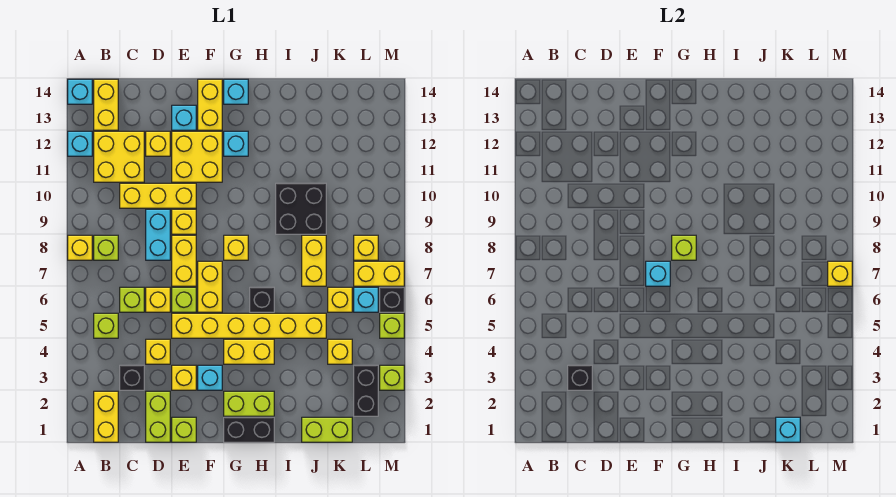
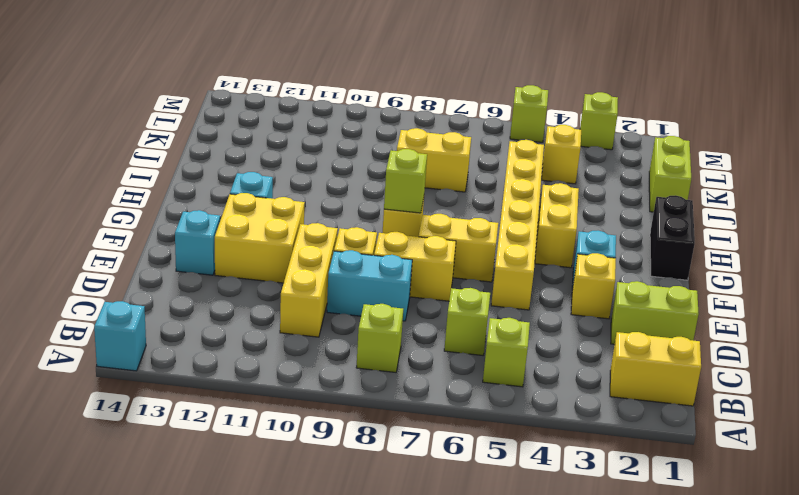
none -> yellow brick A8 level 1
none -> cyan brick A12 level 1
none -> yellow brick B11:C12 level 1
none -> yellow brick B13:B14 level 1

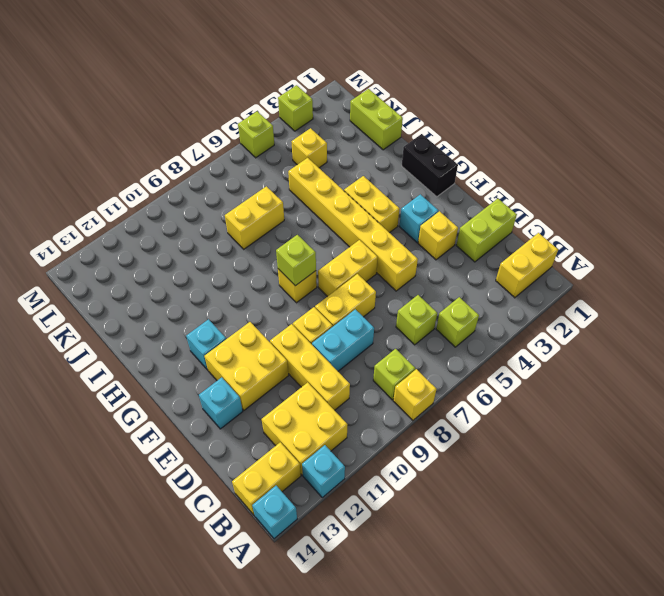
none -> black brick C3 level 1
none -> yellow brick D4 level 1
none -> yellow brick D6 level 1
none -> yellow brick D12 level 1

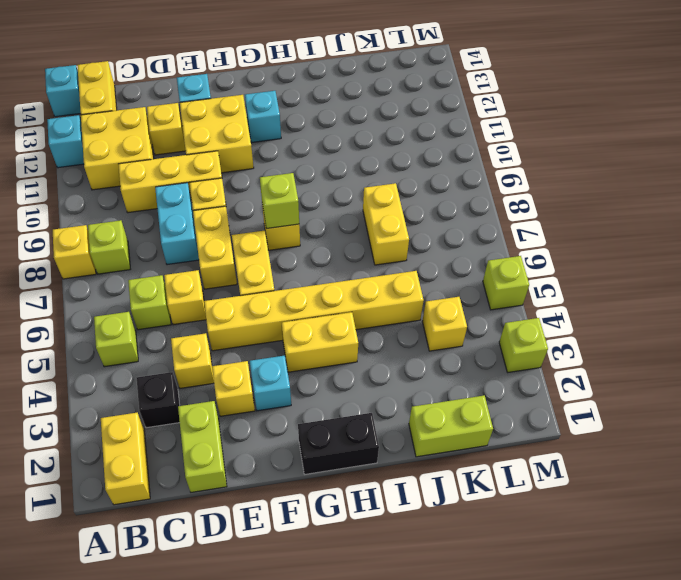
none -> lime brick E1 level 1
none -> lime brick E6 level 1
none -> yellow brick F13:F14 level 1
none -> lime brick G2:H2 level 1

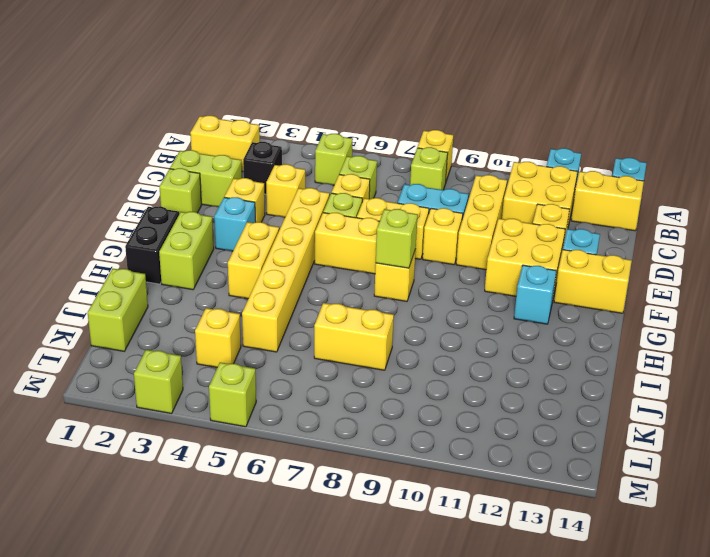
none -> cyan brick G14 level 1
none -> black brick H6 level 1
none -> black brick I9:J10 level 1
none -> yellow brick K6 level 1

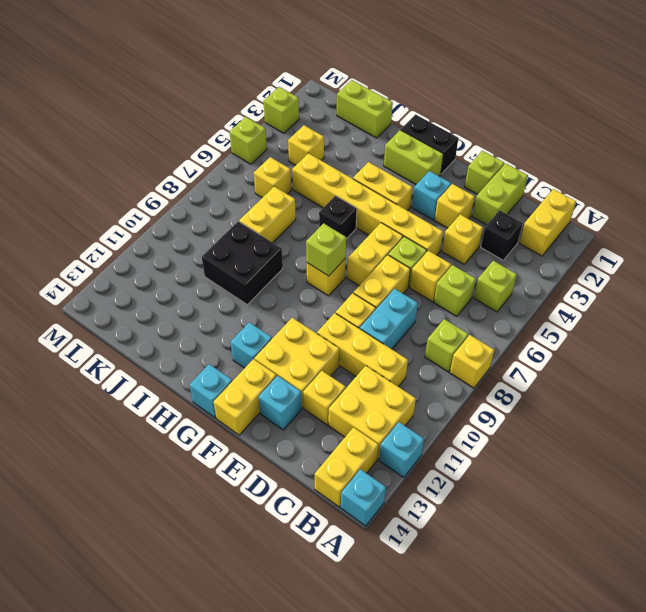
none -> black brick L2:L3 level 1
none -> cyan brick L6 level 1
none -> yellow brick L7:M7 level 1
none -> yellow brick L8 level 1

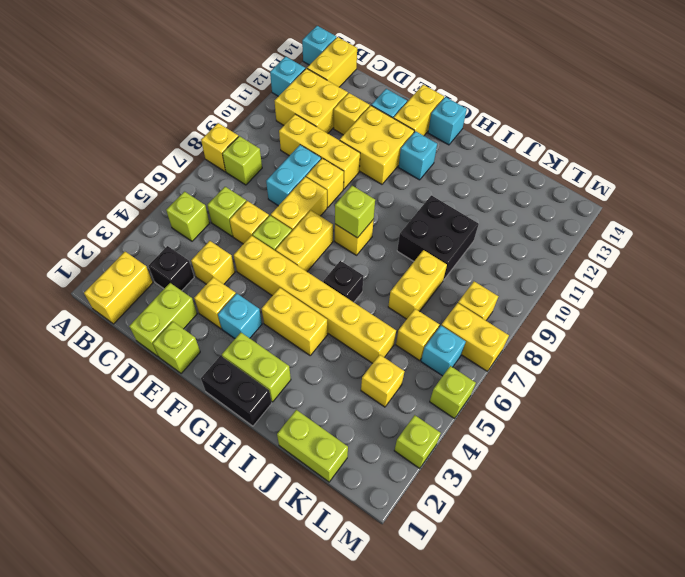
none -> black brick L2:L3 level 1
none -> black brick M6 level 1
none -> black brick C3 level 2
none -> cyan brick F7 level 2

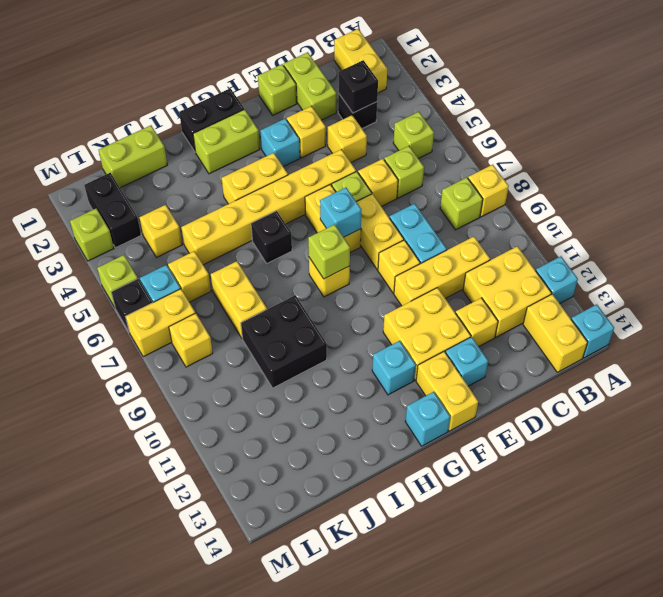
none -> cyan brick K1 level 2
none -> yellow brick M7 level 2

